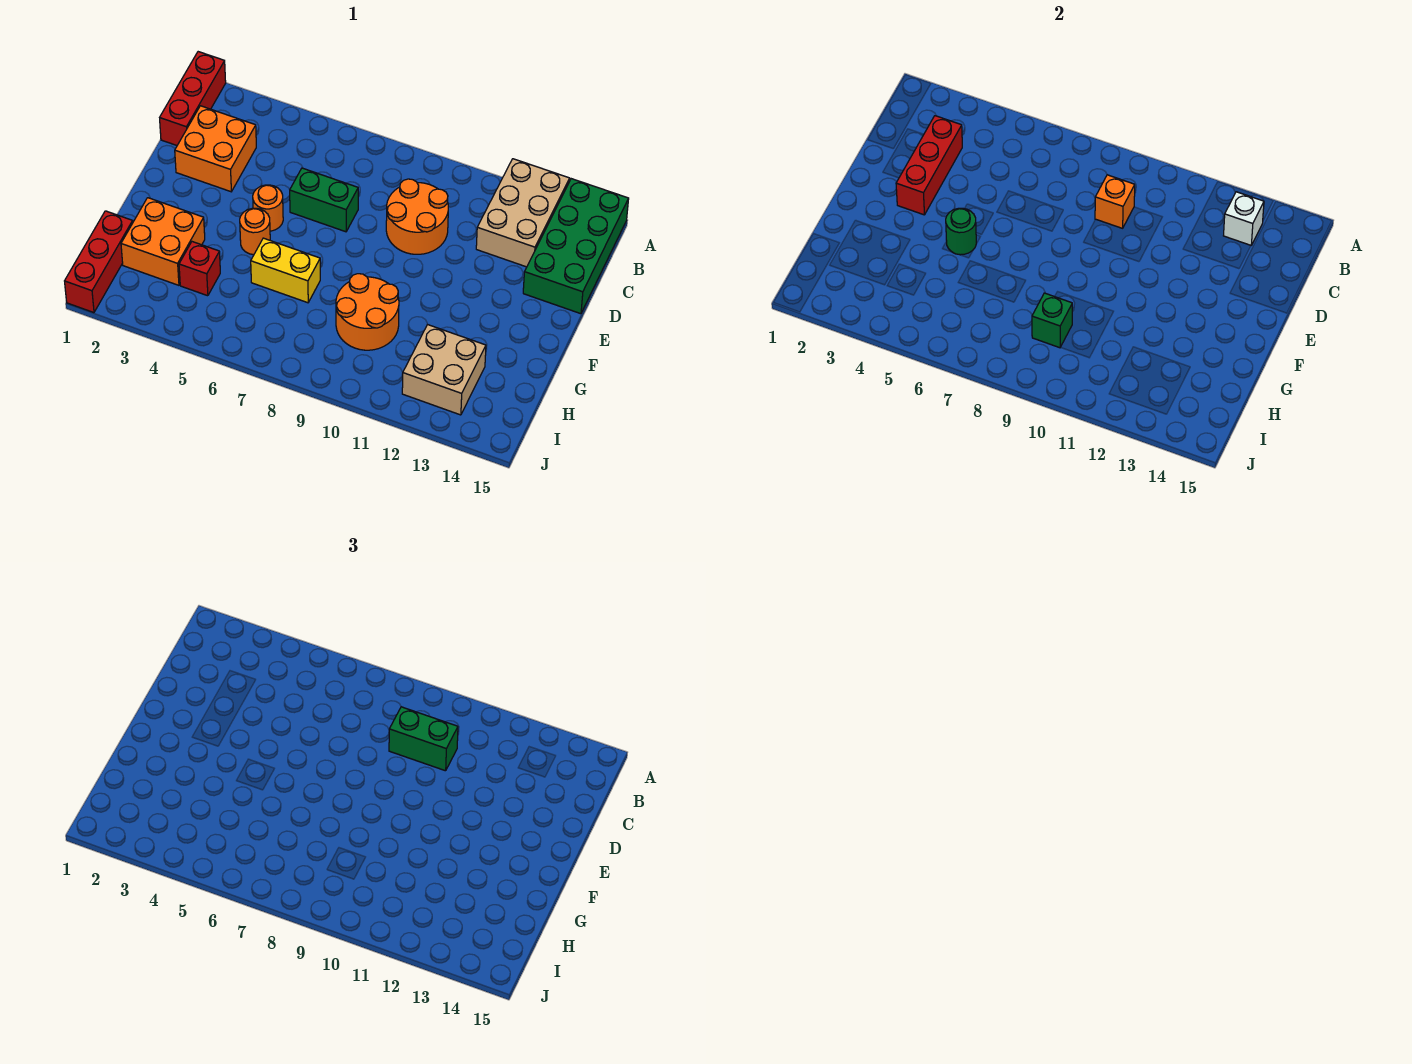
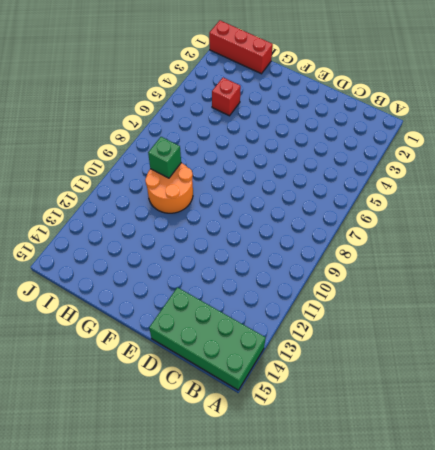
none -> red brick A1:C1 level 1
none -> tan brick A12:C13 level 1
none -> orange brick C2:D3 level 1

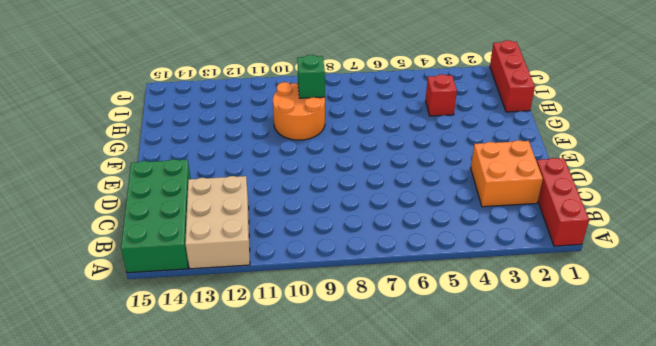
none -> orange round brick C9:D10 level 1
none -> green brick D6:D7 level 1
none -> orange round brick E5 level 1

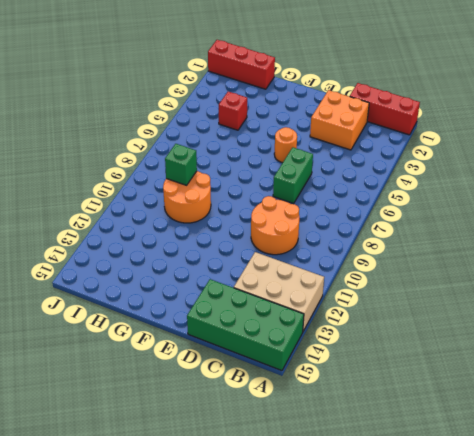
none -> orange round brick F5 level 1
none -> orange brick G2:H3 level 1
none -> yellow brick G6:G7 level 1

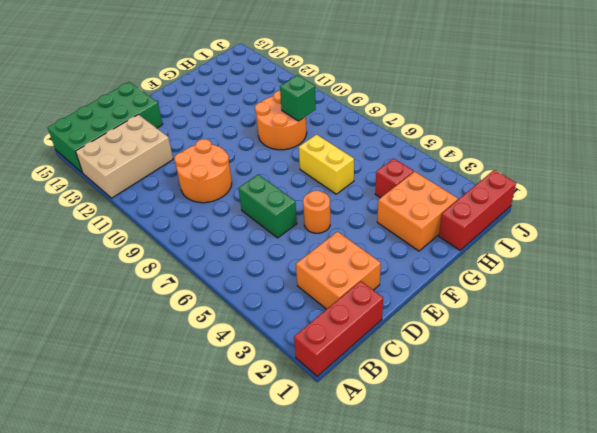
none -> orange round brick F5 level 1
none -> tan brick H12:I13 level 1
none -> white brick B13 level 2

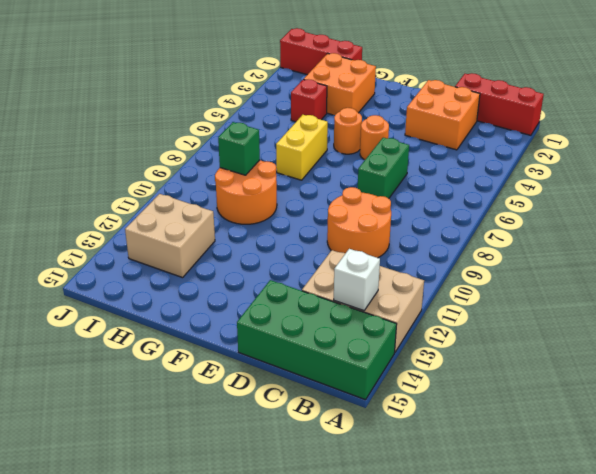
none -> red brick C3:E3 level 2
none -> orange brick C9 level 2
none -> green round brick F5 level 2

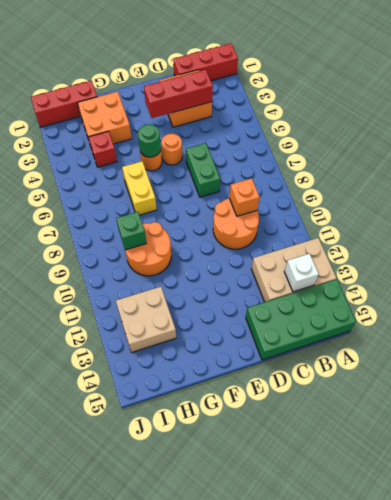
none -> green brick C9:C10 level 3

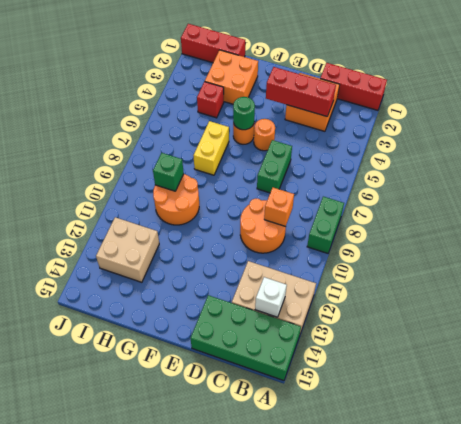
green brick A8:A9 level 1 -> green brick C9:C10 level 3

